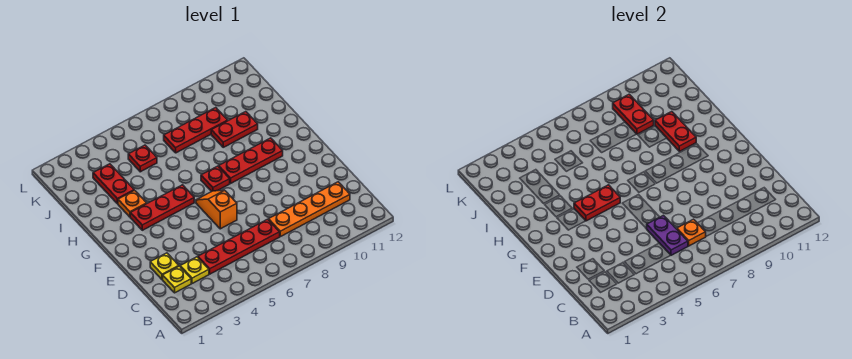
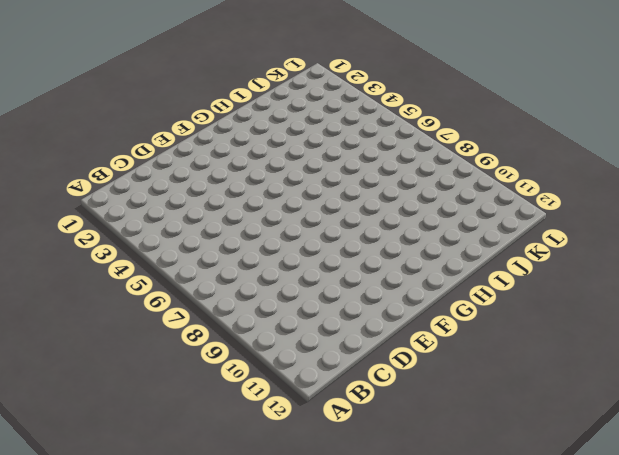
none -> yellow plate C2 level 1
none -> yellow plate C3 level 1
none -> red plate C4:C7 level 1

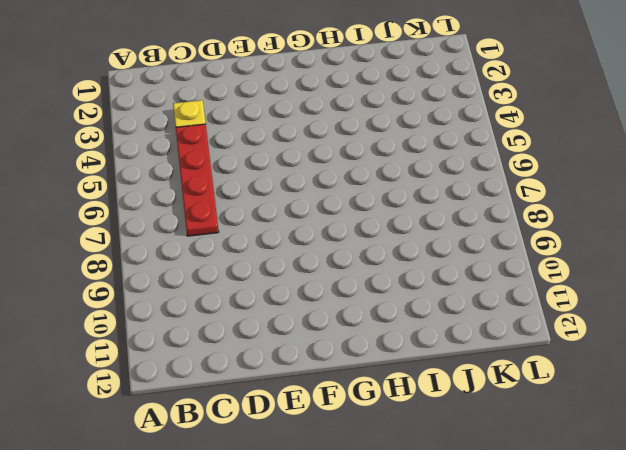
none -> yellow plate C2 level 1
none -> orange plate C8:C11 level 1
none -> yellow plate D2 level 1

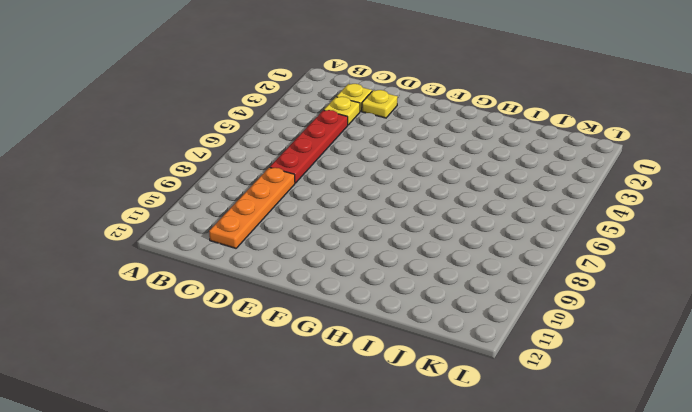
none -> orange slope E6:F6 level 1 top E
none -> red plate G3:G5 level 1
none -> red plate G7 level 1

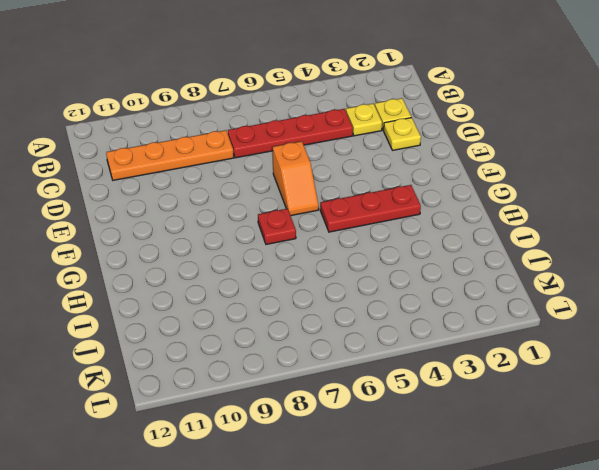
none -> red plate G8:G10 level 1
none -> orange plate H3 level 1
none -> red plate I3:J3 level 1

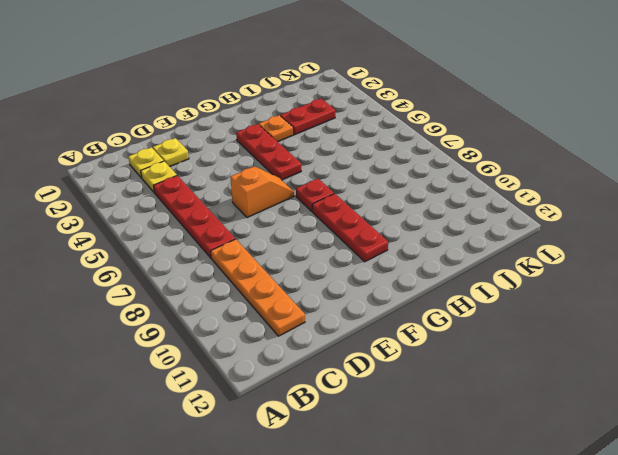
none -> red plate I9:I10 level 1
none -> red plate J5 level 1
none -> red plate J7:J9 level 1

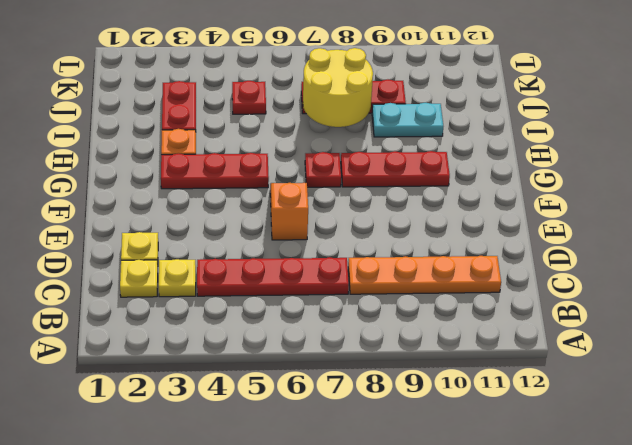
yellow round brick I7:J8 level 2 -> none
cyan plate I9:I10 level 1 -> red plate I9:I10 level 1
none -> purple plate C6:D6 level 2
none -> orange plate C7 level 2
none -> red plate G4:G5 level 2

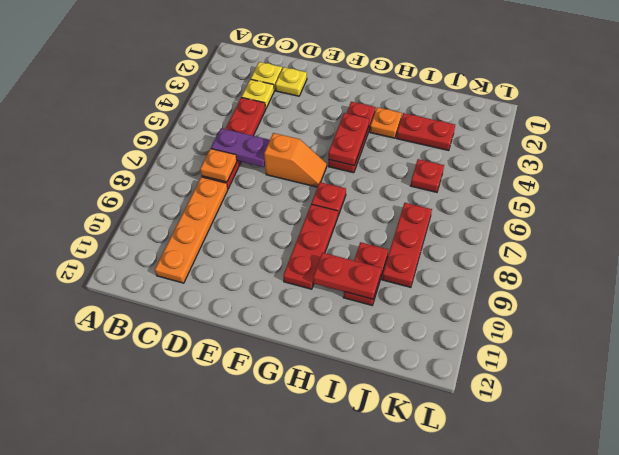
none -> red plate J9:K9 level 2

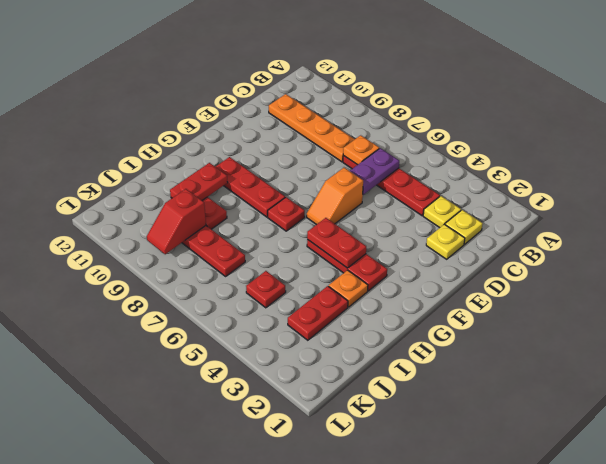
red slope J9:K9 level 2 top J -> red plate J9:K9 level 2

